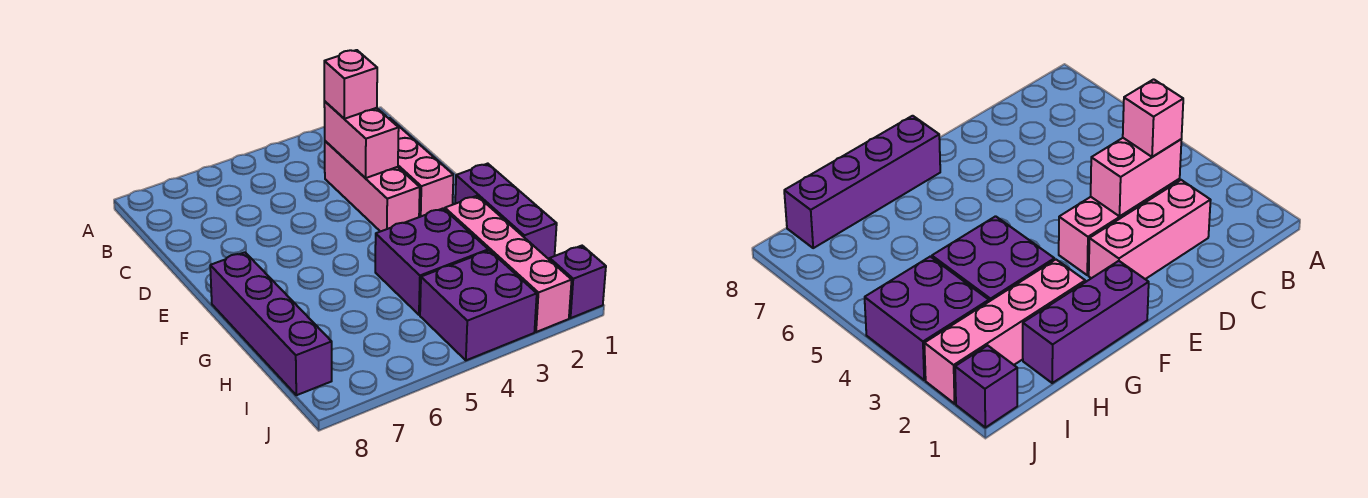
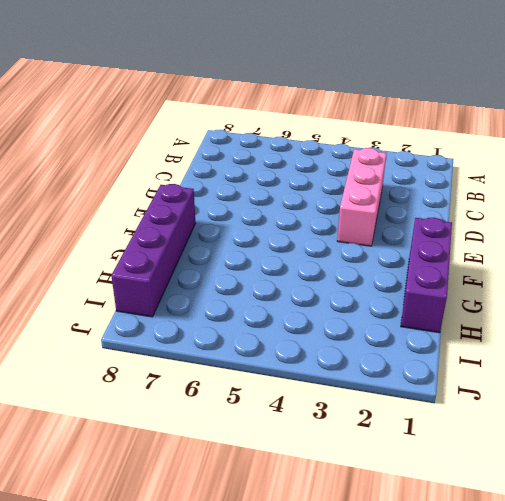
none -> pink brick C2:E2 level 1
none -> pink brick G2:J2 level 1

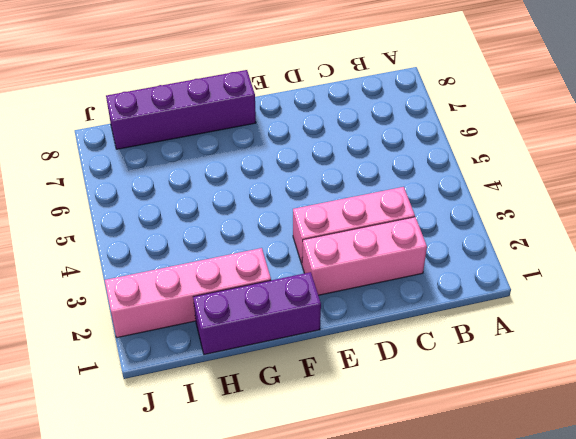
none -> purple brick G3:H4 level 1
none -> purple brick I3:J4 level 1

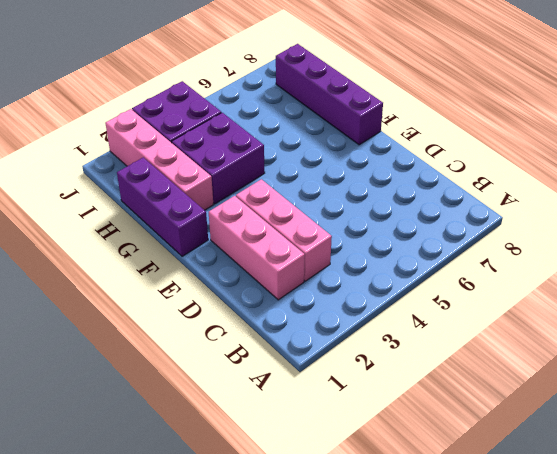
none -> purple brick J1 level 1
none -> pink brick C3:D3 level 2

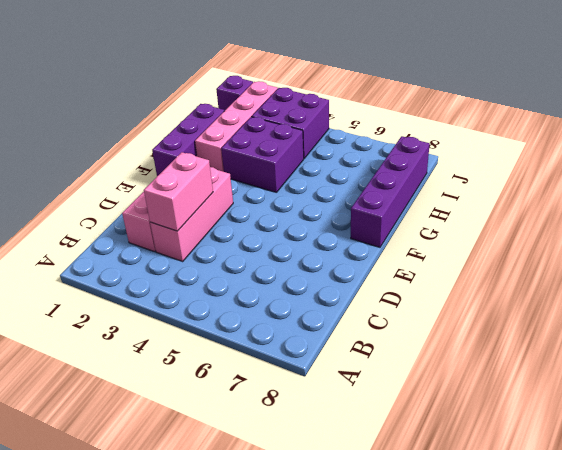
none -> pink brick C3 level 3

